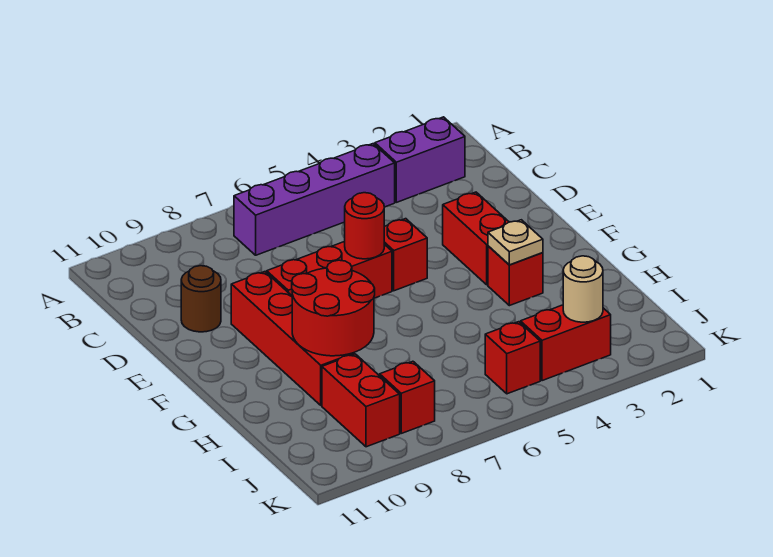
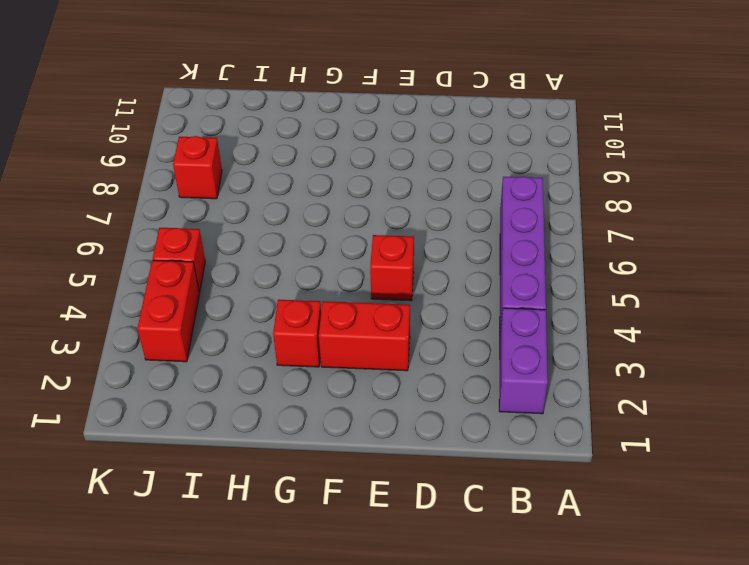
none -> brown round brick D10 level 1
none -> red brick E6:E8 level 1
none -> red brick E9:H9 level 1

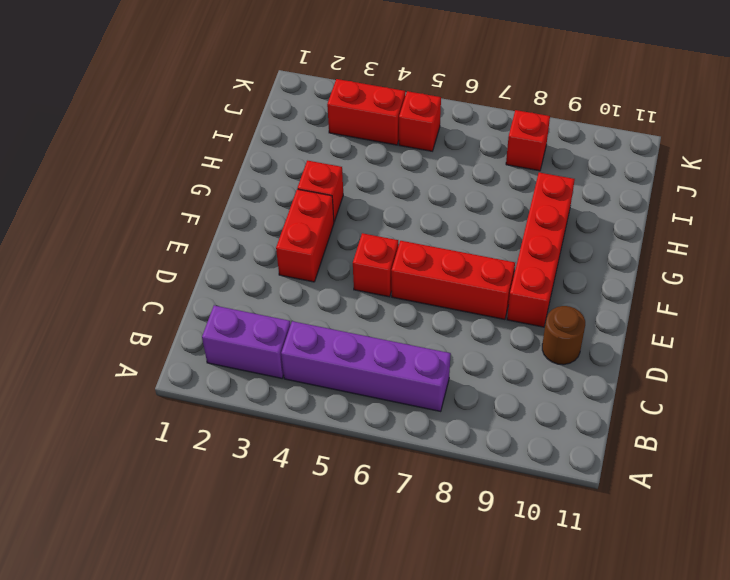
none -> red brick I9:J9 level 1
none -> red round brick E6 level 2
none -> tan plate G3 level 2

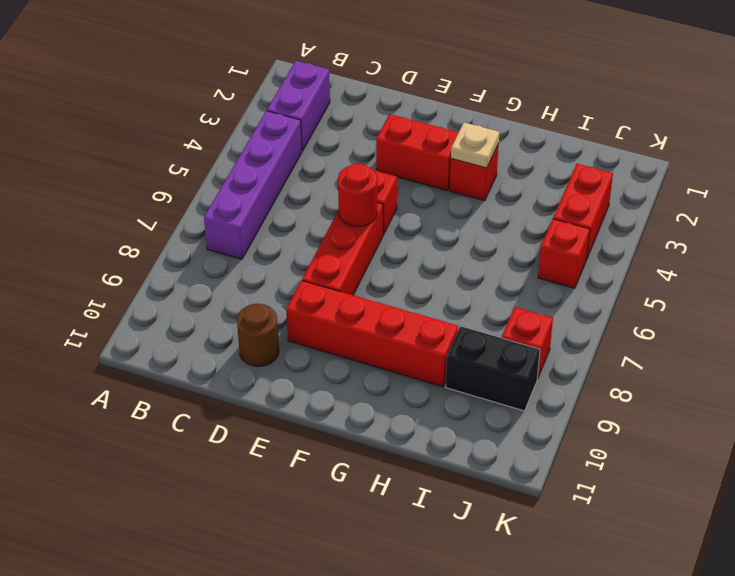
black brick I9:J9 level 1 -> red brick I9:J9 level 1
none -> red round brick G8:H9 level 2
none -> tan round brick J3 level 2

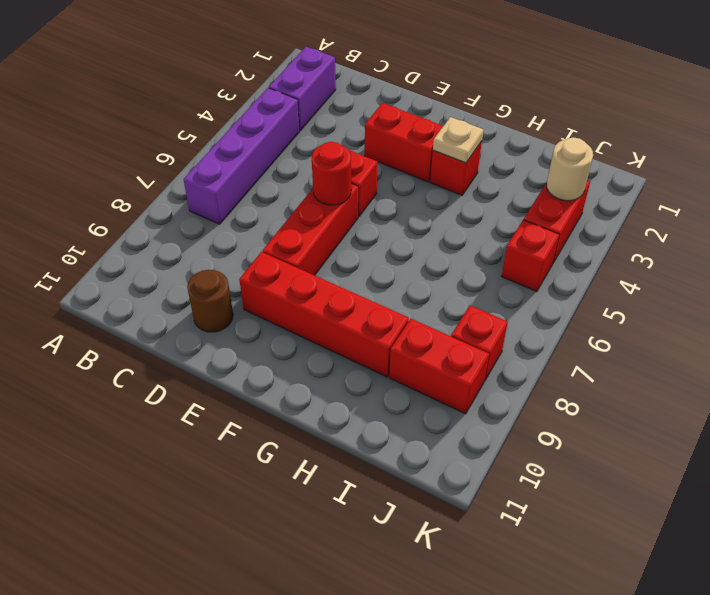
none -> red round brick G8:H9 level 2

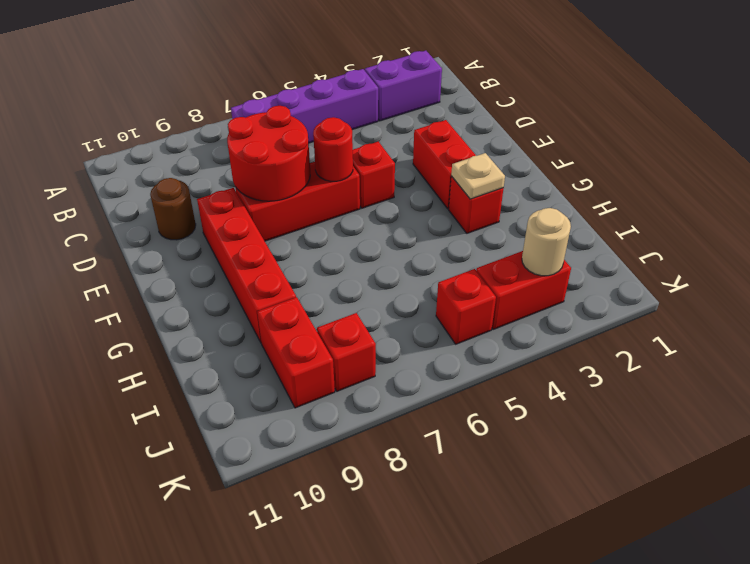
red round brick D7:E8 level 2 -> red round brick G8:H9 level 2

